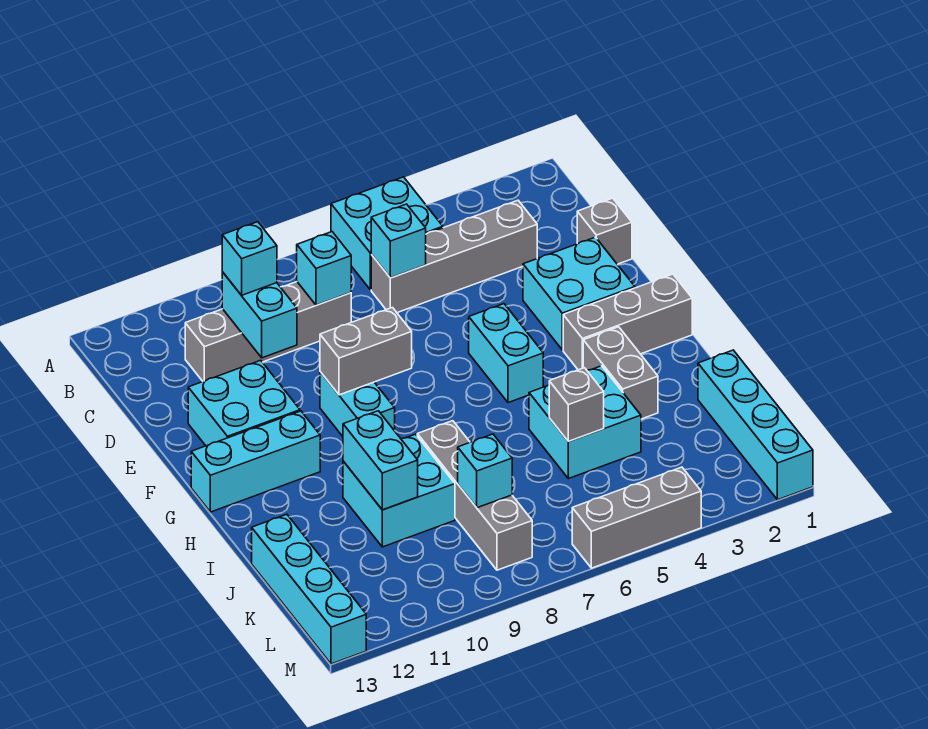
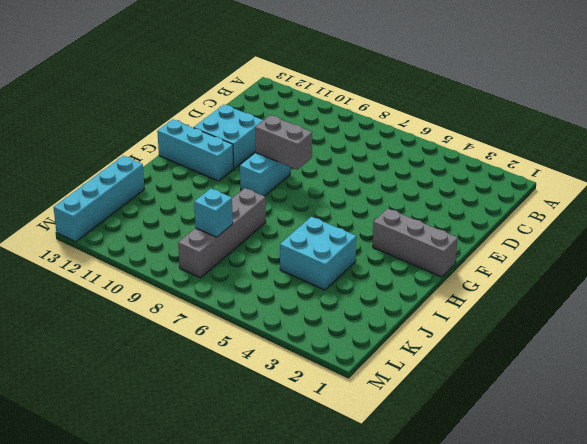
none -> cyan brick A5:B6 level 1
none -> grey brick C3:C6 level 1
none -> grey brick C8:C11 level 1

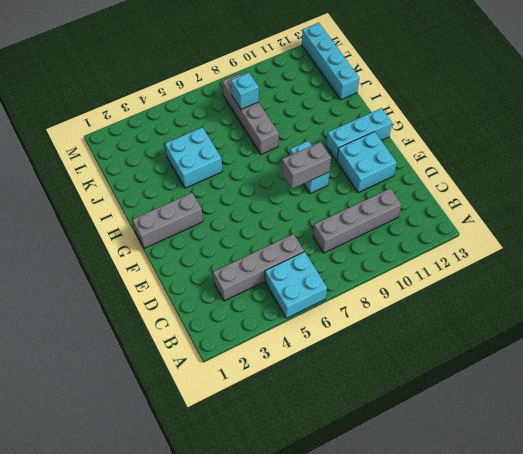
none -> grey brick D1 level 1
none -> cyan brick E2:F3 level 1
none -> cyan brick F5:G5 level 1

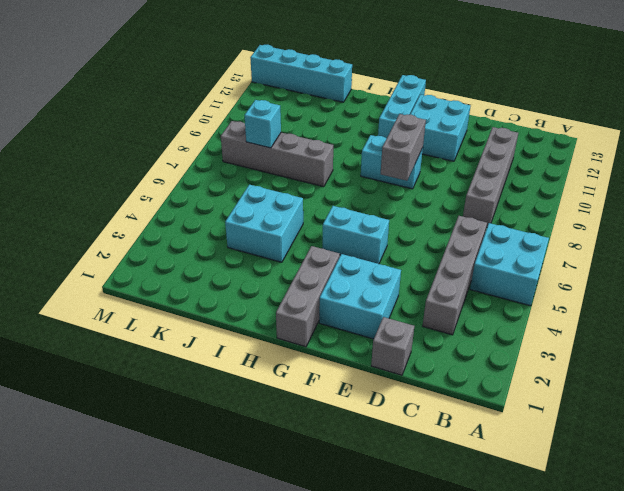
none -> grey brick H3:I3 level 1
none -> cyan brick I9:J10 level 1
none -> cyan brick J1:M1 level 1

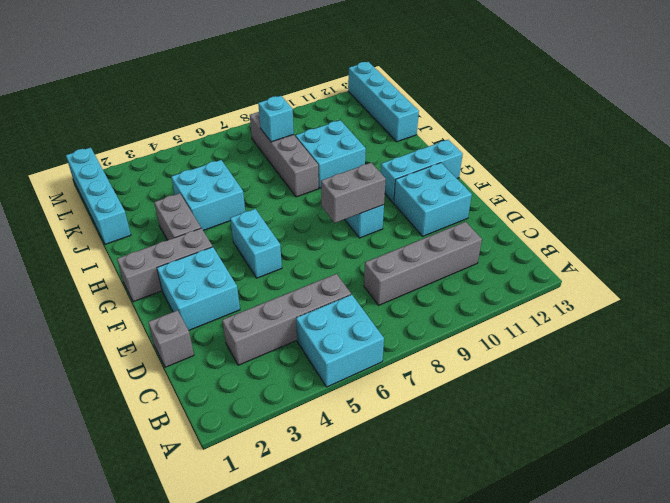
none -> grey brick M4:M6 level 1
none -> cyan brick C6 level 2
none -> cyan brick C8 level 2

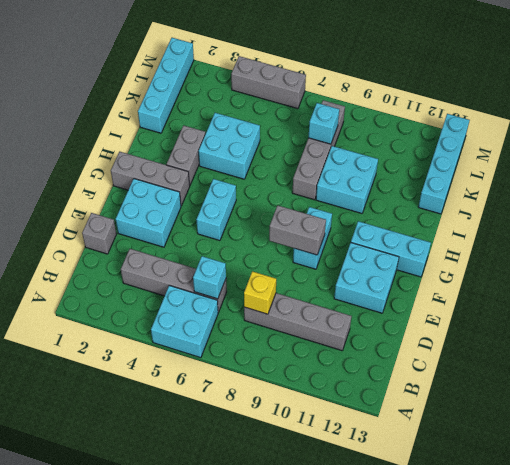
yellow brick C8 level 2 -> cyan brick C8 level 2
none -> cyan brick C10:D10 level 2
none -> cyan brick I10:J10 level 2
none -> grey brick J5 level 2

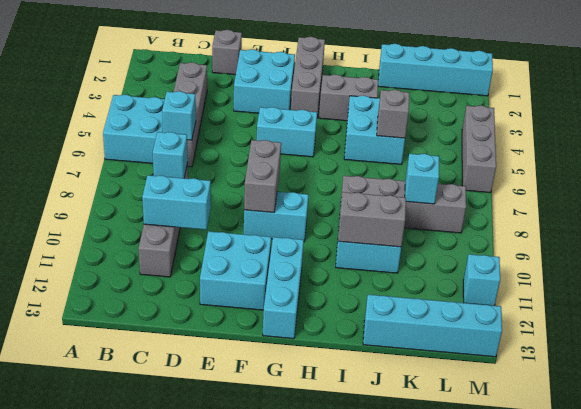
grey brick I10:J10 level 2 -> cyan brick I10:J10 level 2
cyan brick M11 level 1 -> cyan brick C10 level 3

